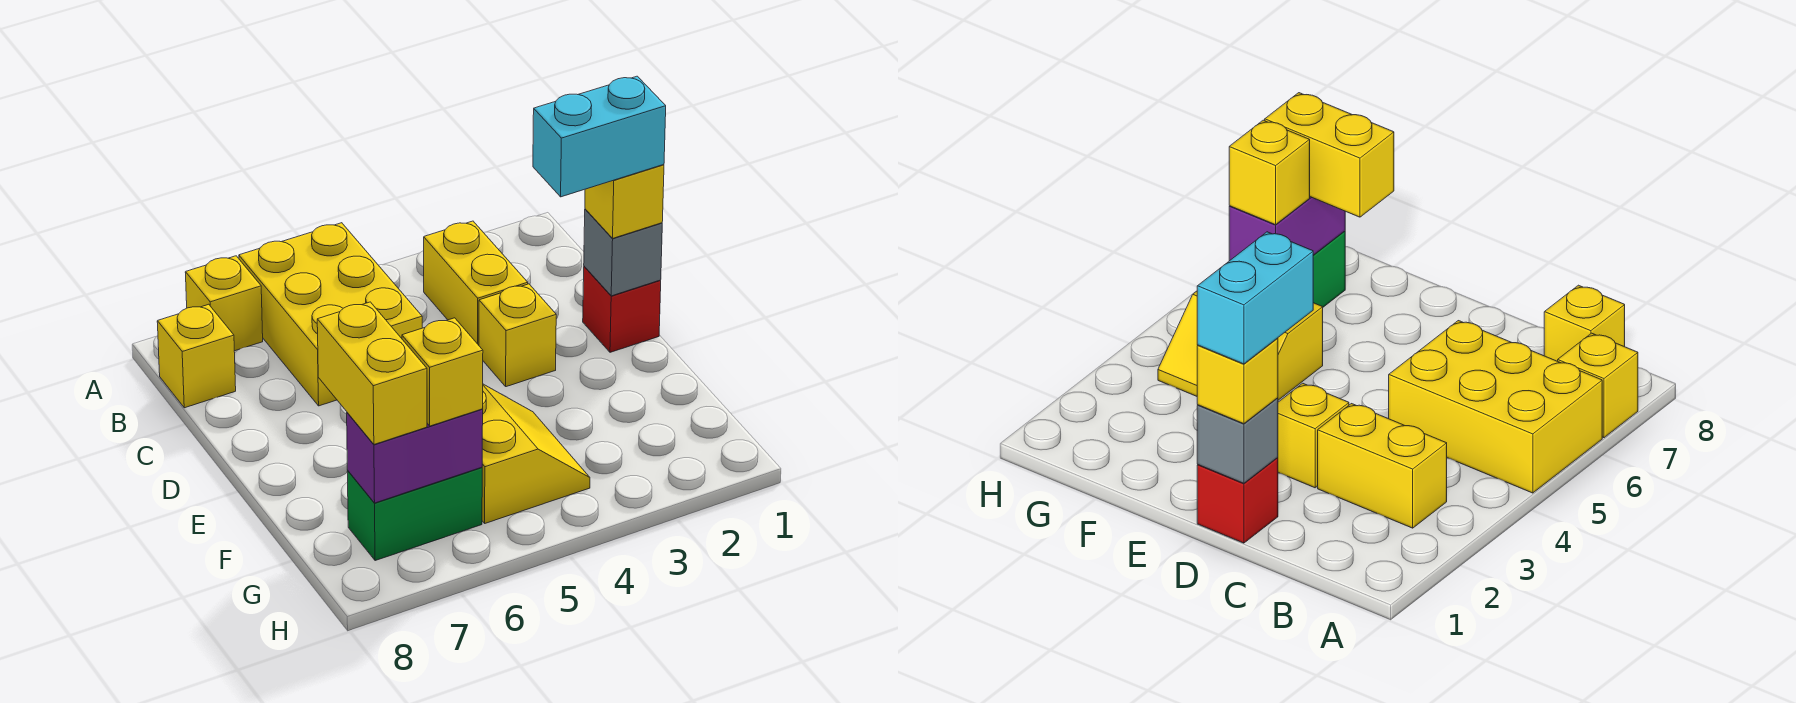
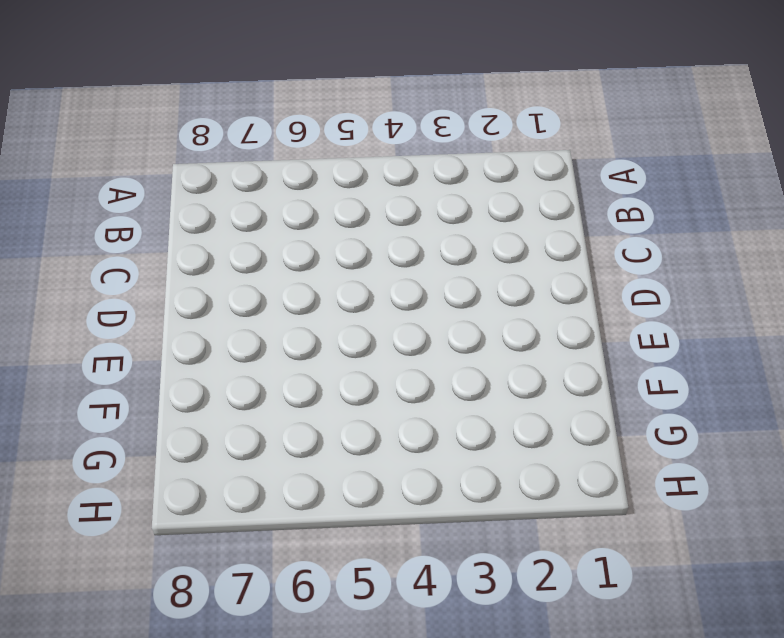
none -> yellow brick A5:C6 level 1
none -> yellow brick A7 level 1
none -> yellow brick B3:C3 level 1

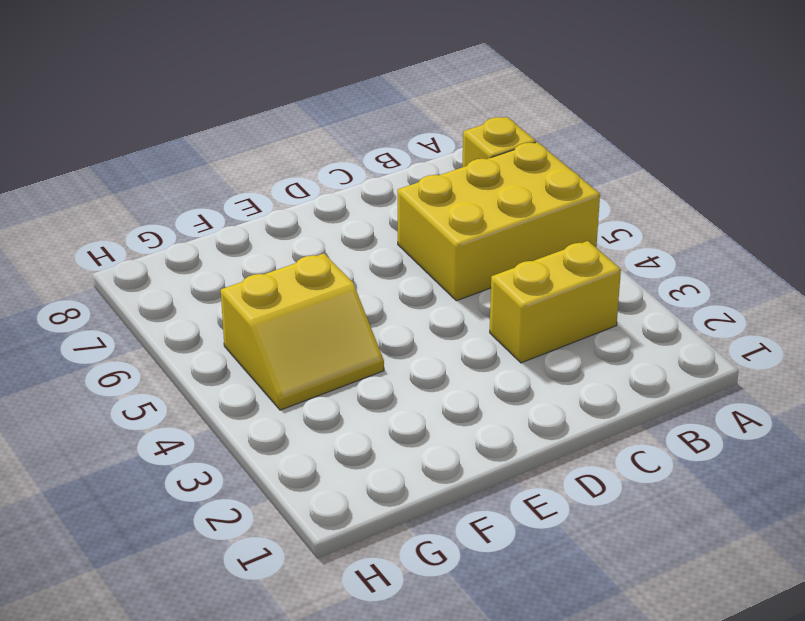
none -> yellow brick B8 level 1
none -> red brick D1 level 1
none -> yellow brick D3 level 1

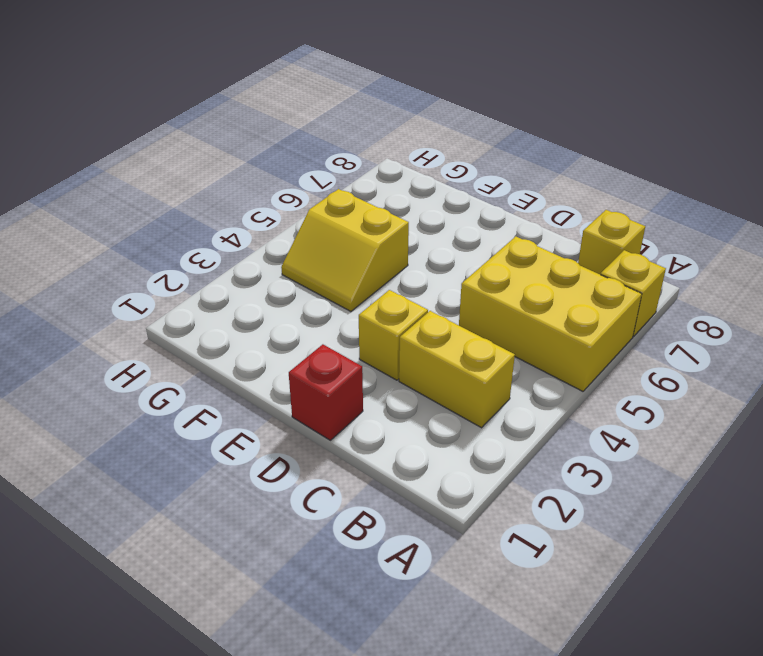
none -> green brick G6:G7 level 1
none -> grey brick D1 level 2
none -> purple brick G6:G7 level 2

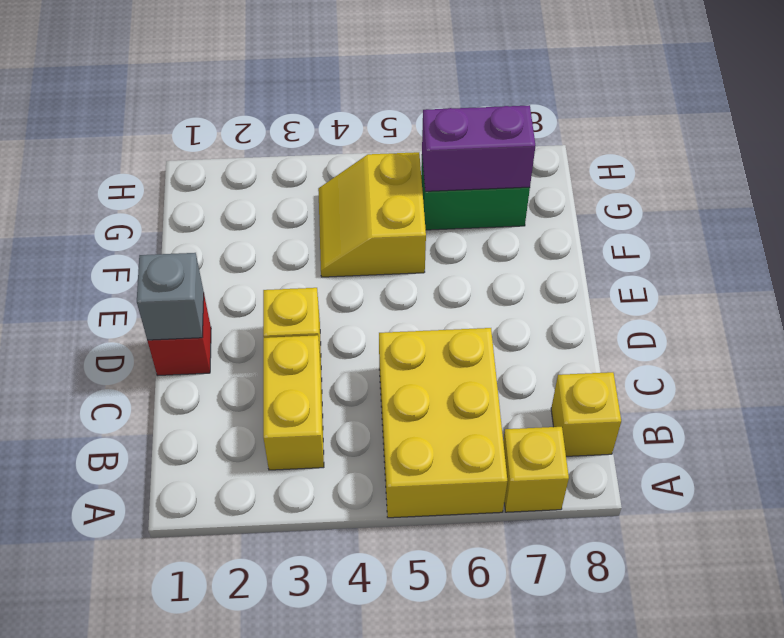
none -> yellow brick D1 level 3
none -> yellow brick F7:G7 level 3
none -> yellow brick G6 level 3

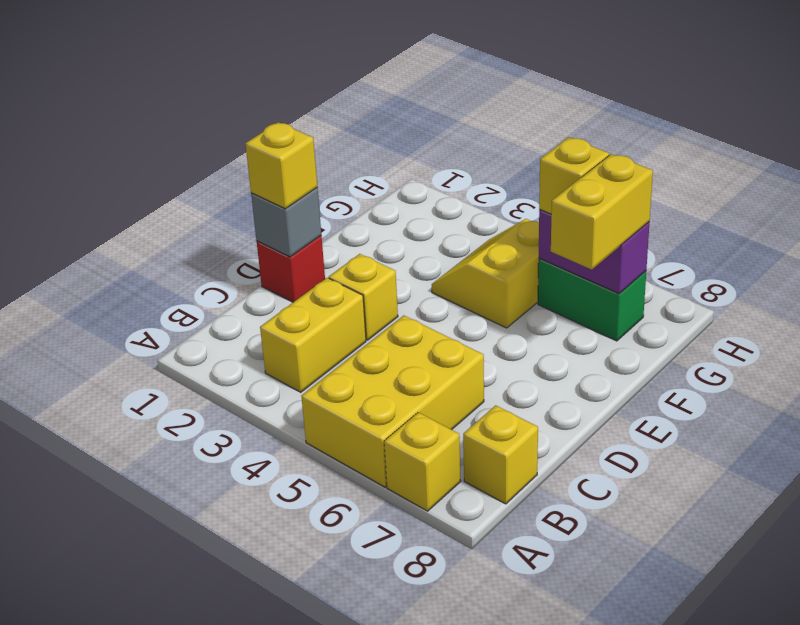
none -> cyan brick D1:D2 level 4

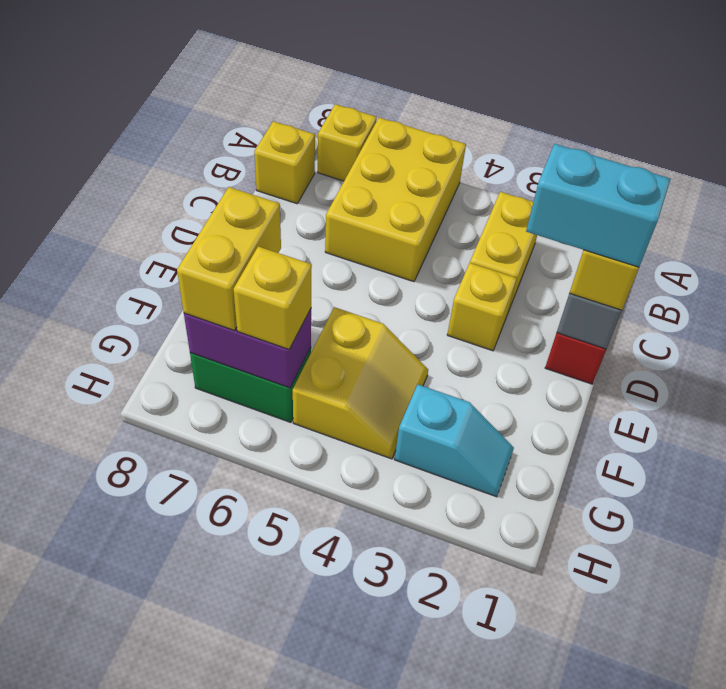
cyan slope G2:G3 level 1 top 3 -> none

